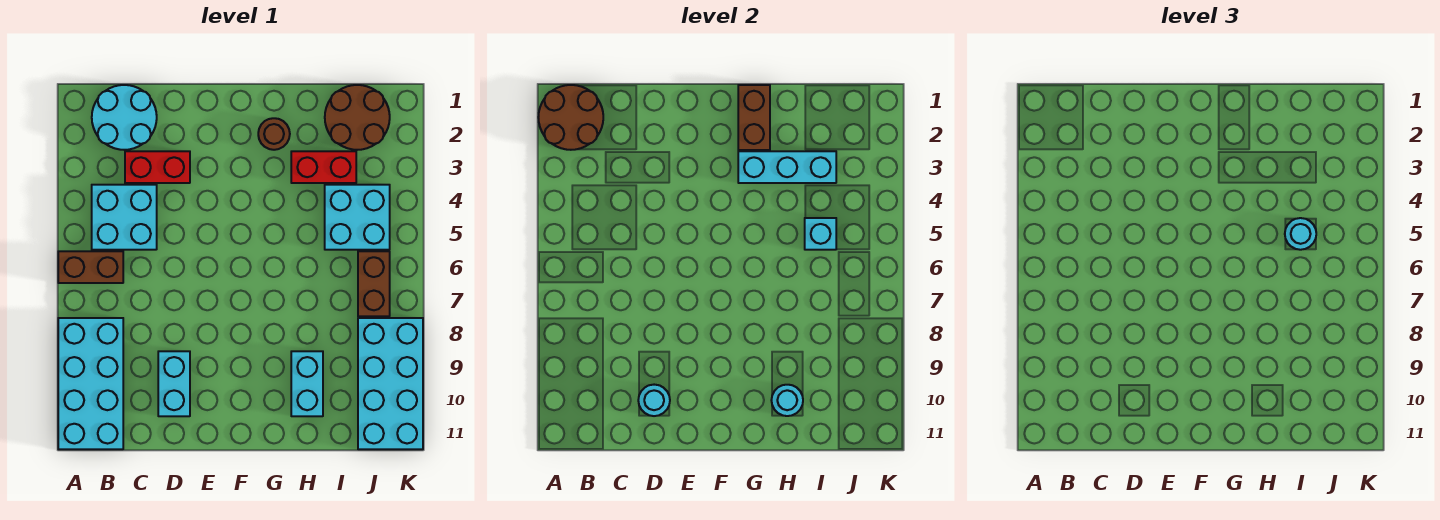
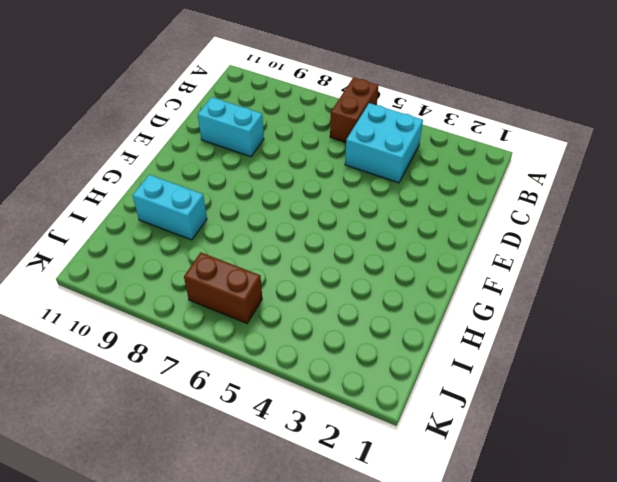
none -> cyan brick A8:B11 level 1
none -> cyan round brick B1:C2 level 1
none -> red brick C3:D3 level 1

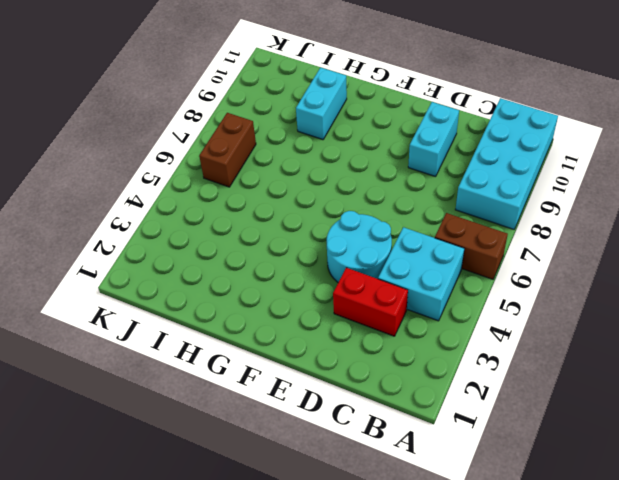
cyan round brick D4:E5 level 1 -> cyan round brick B1:C2 level 1
none -> brown round brick G2 level 1
none -> red brick H3:I3 level 1
none -> brown round brick I1:J2 level 1

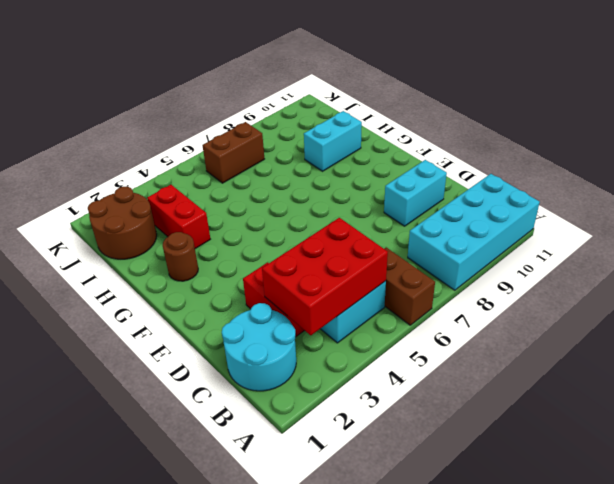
red brick B3:C5 level 2 -> none
none -> cyan brick I4:J5 level 1
none -> cyan brick J8:K11 level 1
none -> brown round brick A1:B2 level 2

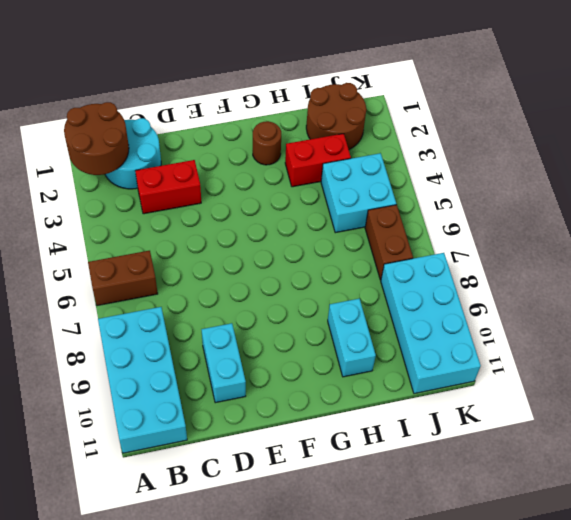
none -> cyan brick B4:C5 level 1
none -> cyan round brick D10 level 2
none -> brown brick G1:G2 level 2

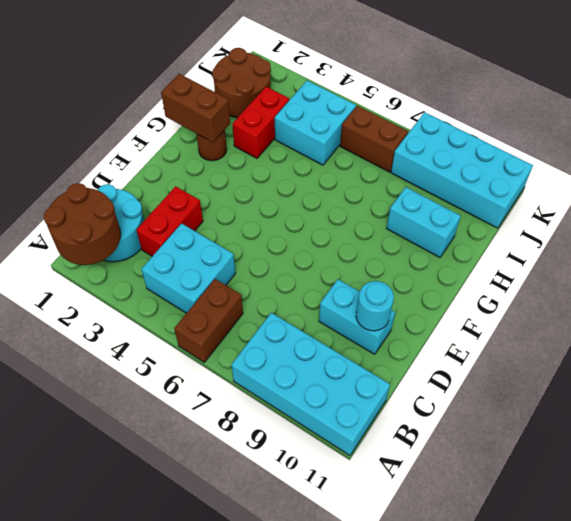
none -> cyan brick G3:I3 level 2
none -> cyan round brick H10 level 2
none -> cyan brick I5 level 2

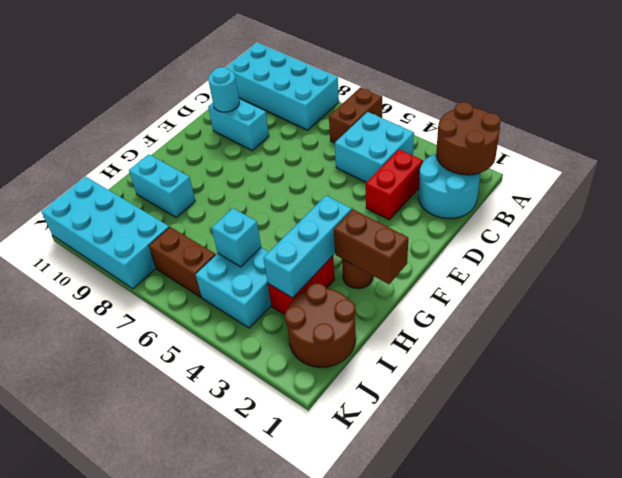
none -> cyan round brick H10 level 2
none -> cyan round brick I5 level 3

